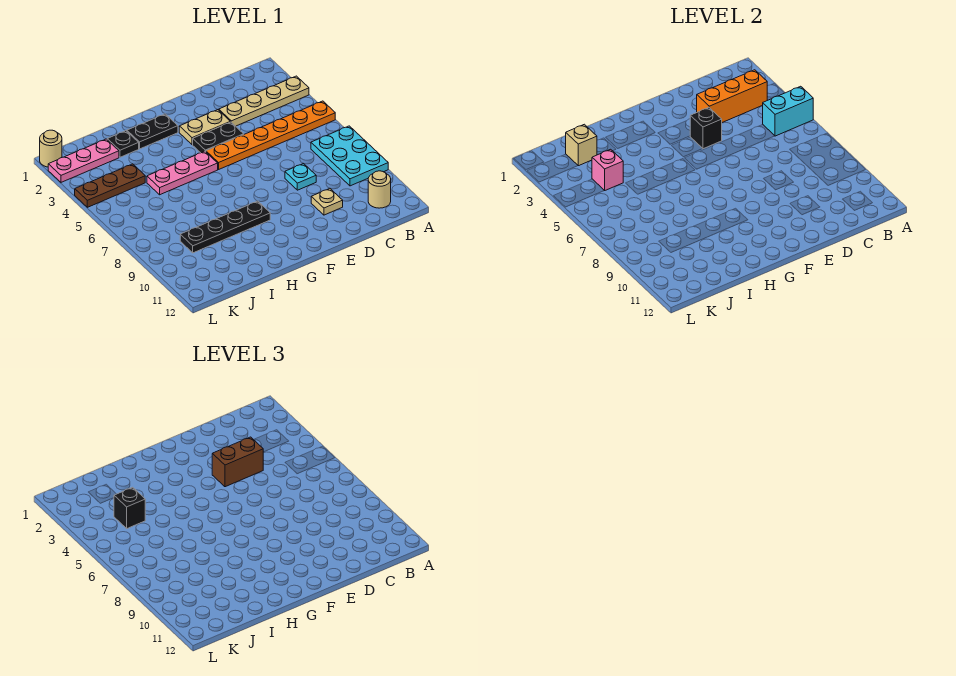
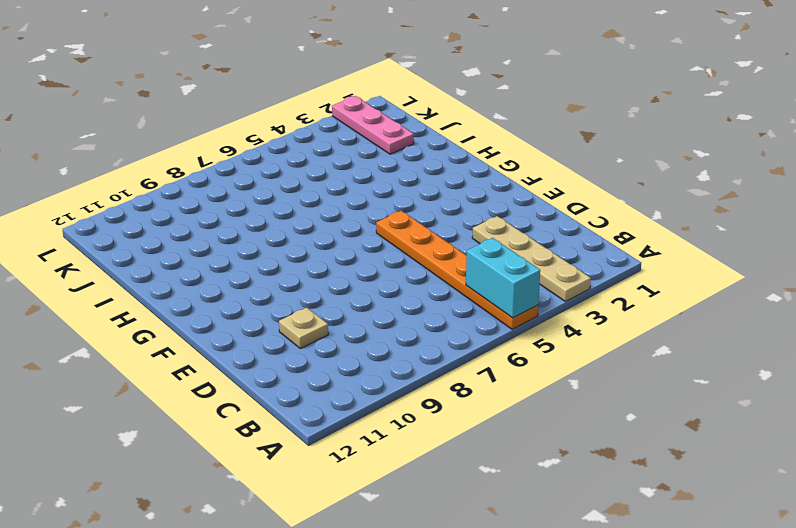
none -> cyan plate A7:B9 level 1
none -> tan round brick B11 level 1
none -> cyan plate D8 level 1

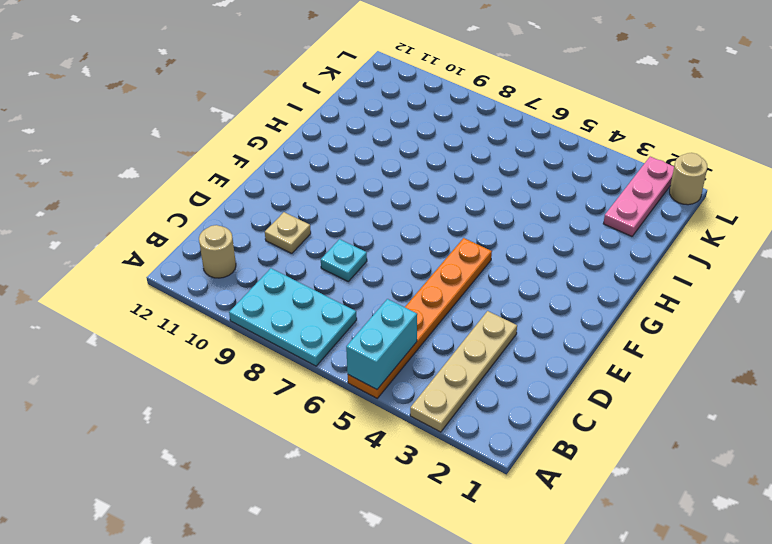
none -> tan plate E3:F3 level 1
none -> black plate E4:F4 level 1
none -> black plate G2:H2 level 1

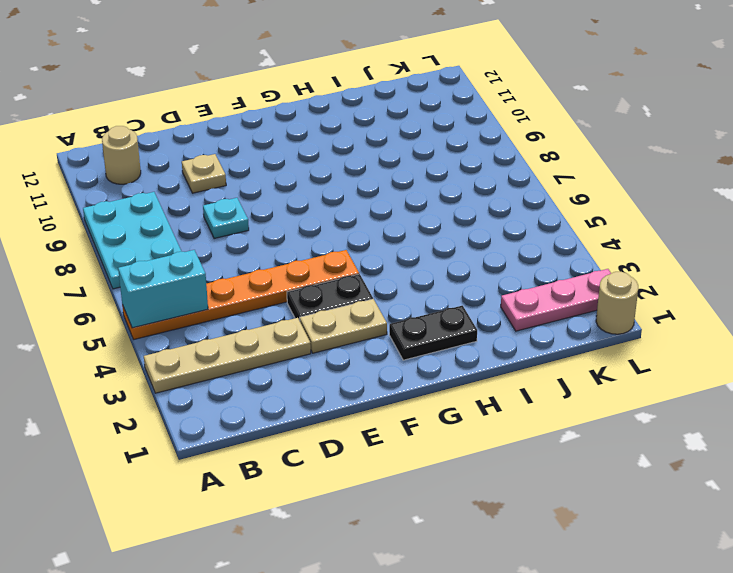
none -> pink plate G5:I5 level 1
none -> black plate G9:J9 level 1
none -> black plate I2 level 1

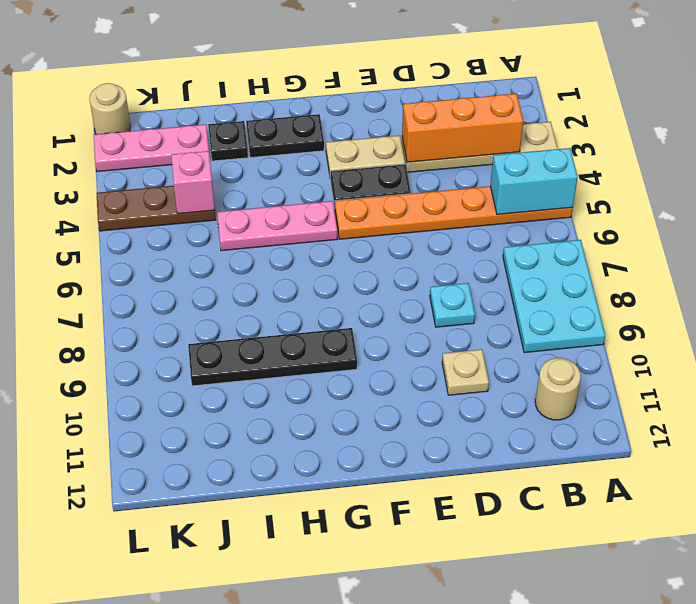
none -> black brick E4 level 2
none -> tan brick J2 level 2
none -> brown brick D4:E4 level 3

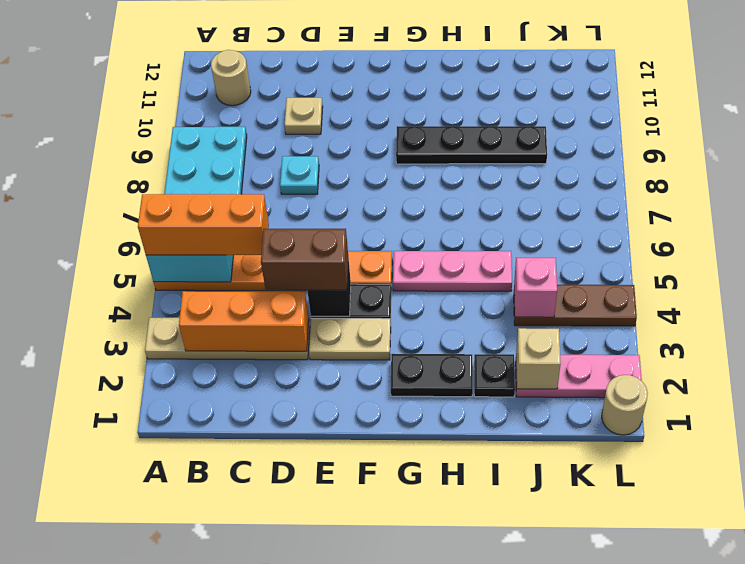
orange brick A5:C5 level 3 -> none
none -> black brick J4 level 3

